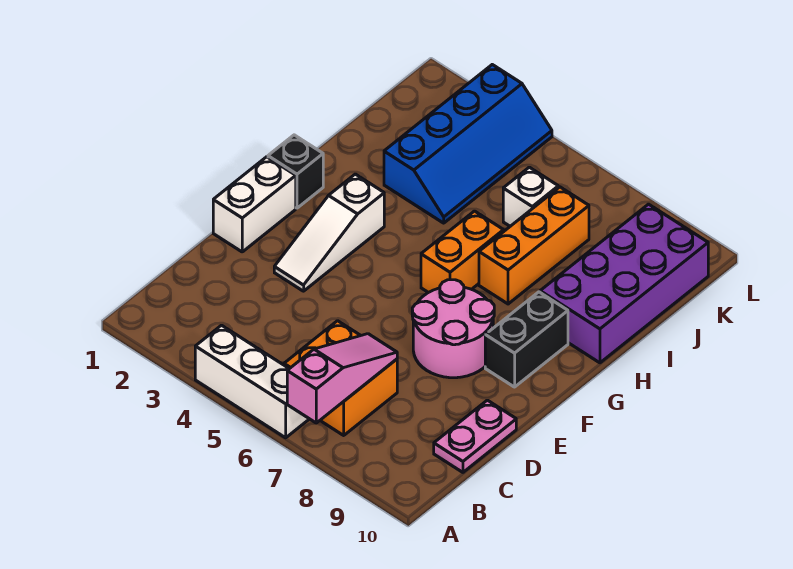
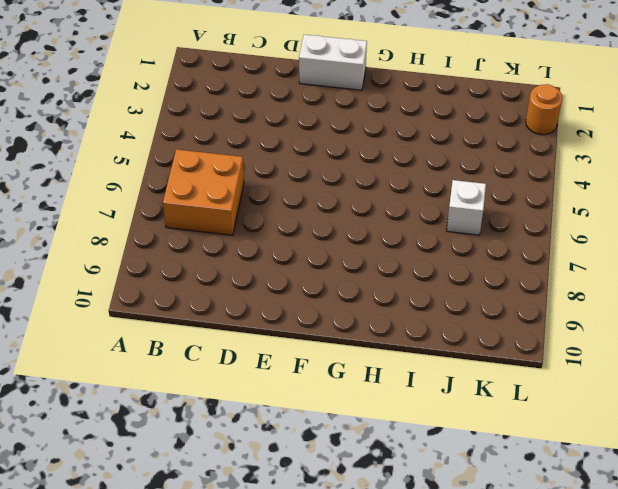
orange round brick L2 level 1 -> none
none -> white brick A4:A6 level 1
none -> pink plate C10:D10 level 1
none -> white slope E3:G3 level 1 top G

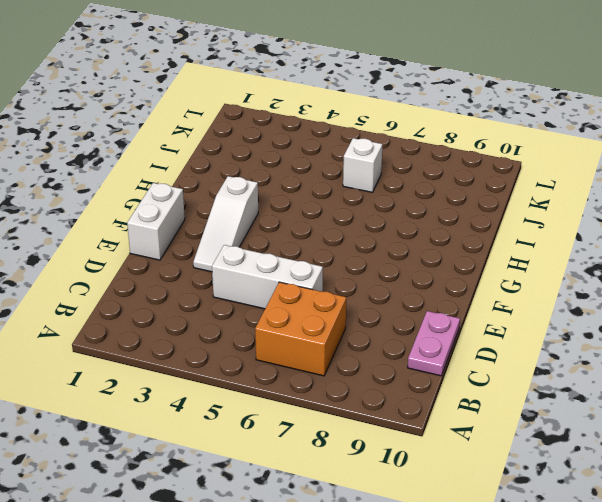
white brick D4:D6 level 1 -> white brick A4:A6 level 1
none -> pink round brick E7:F8 level 1
none -> black brick F9:G9 level 1
none -> black brick G1 level 1

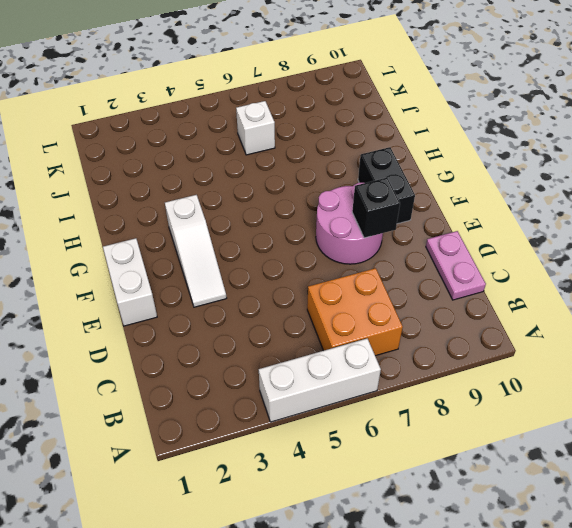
black brick E8 level 2 -> black brick G1 level 1
none -> orange brick G6:H6 level 1
none -> orange brick H7:J7 level 1
none -> purple brick H9:K10 level 1

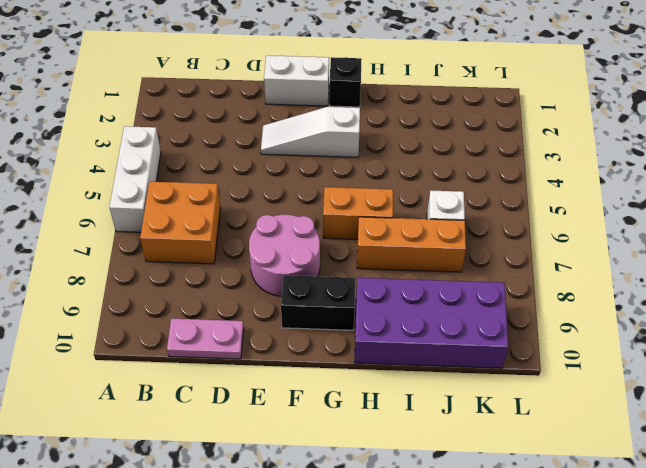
none -> blue slope I3:L4 level 1 top 3
none -> pink slope A7:C7 level 2 top A

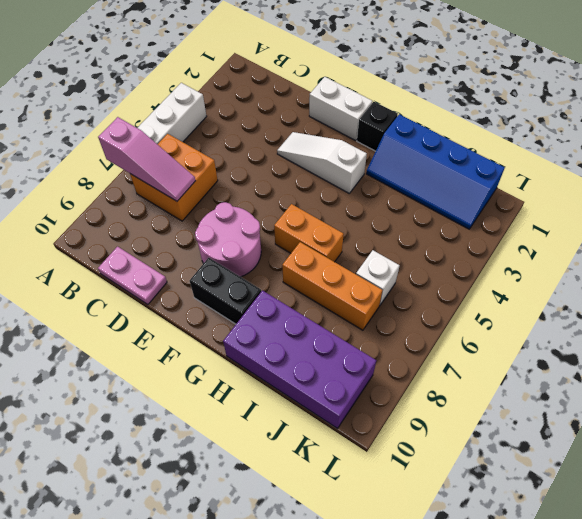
blue slope H1:K2 level 1 top 1 -> blue slope I3:L4 level 1 top 3

